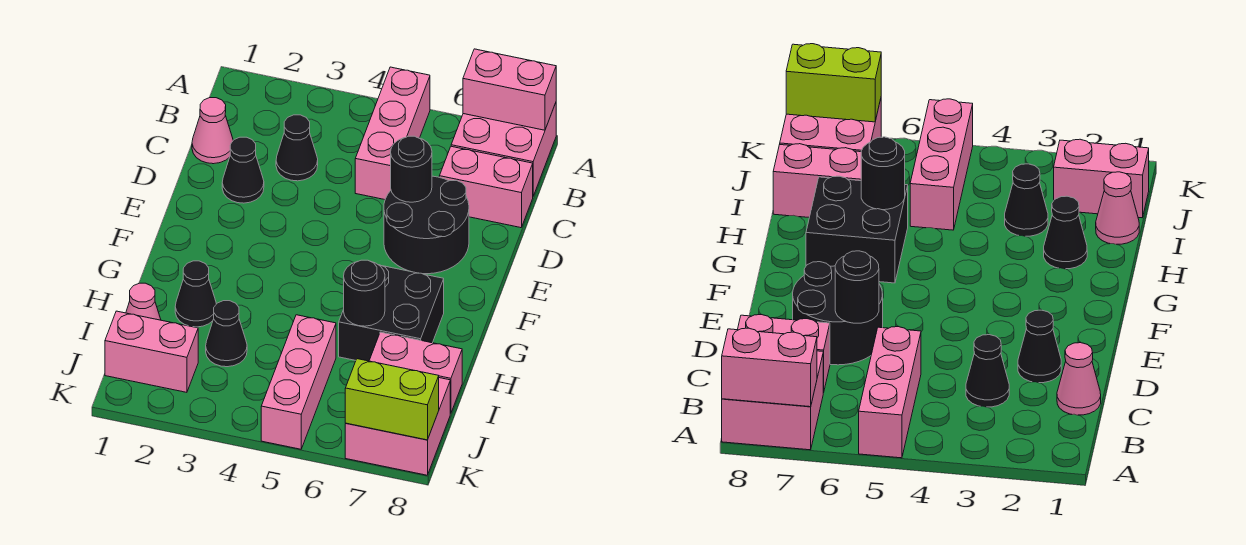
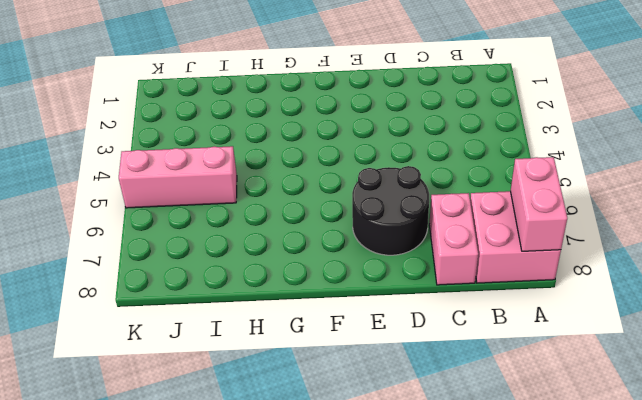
none -> pink brick A5:C5 level 1
none -> pink cone C1 level 1
none -> black cone C3 level 1

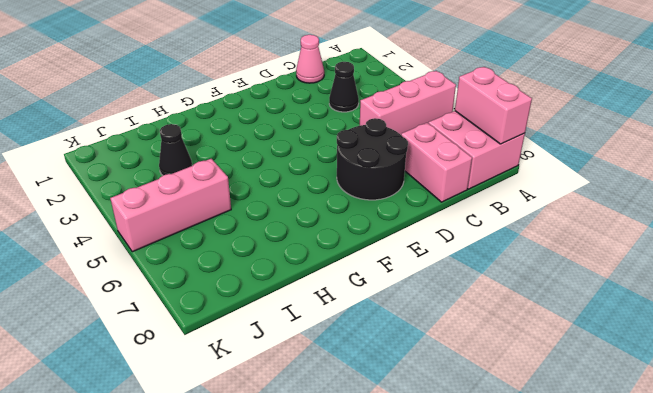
none -> black cone D2 level 1
none -> black brick G6:H7 level 1
none -> black cone H2 level 1

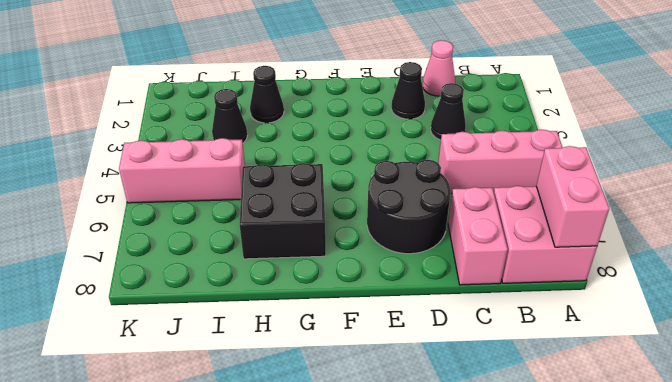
none -> pink cone I1 level 1
none -> pink brick I7:I8 level 1
none -> pink brick J1:J2 level 1

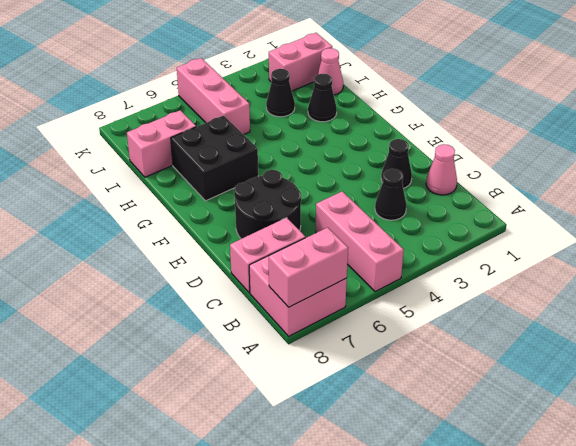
none -> pink brick J7:K8 level 1
none -> black round brick D6 level 2
none -> black round brick H6 level 2

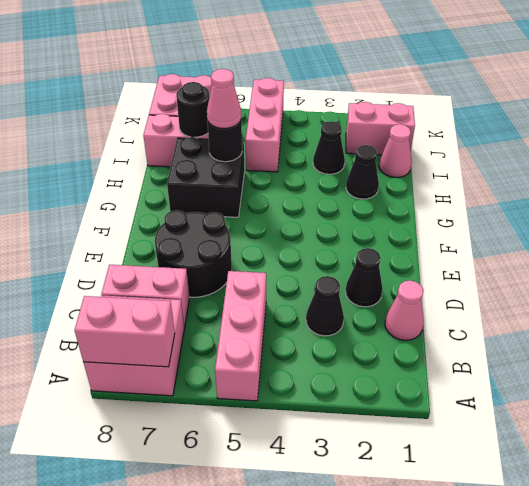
pink cone H6 level 3 -> none
black round brick I7 level 2 -> black round brick D6 level 2
none -> lime brick K7:K8 level 2

